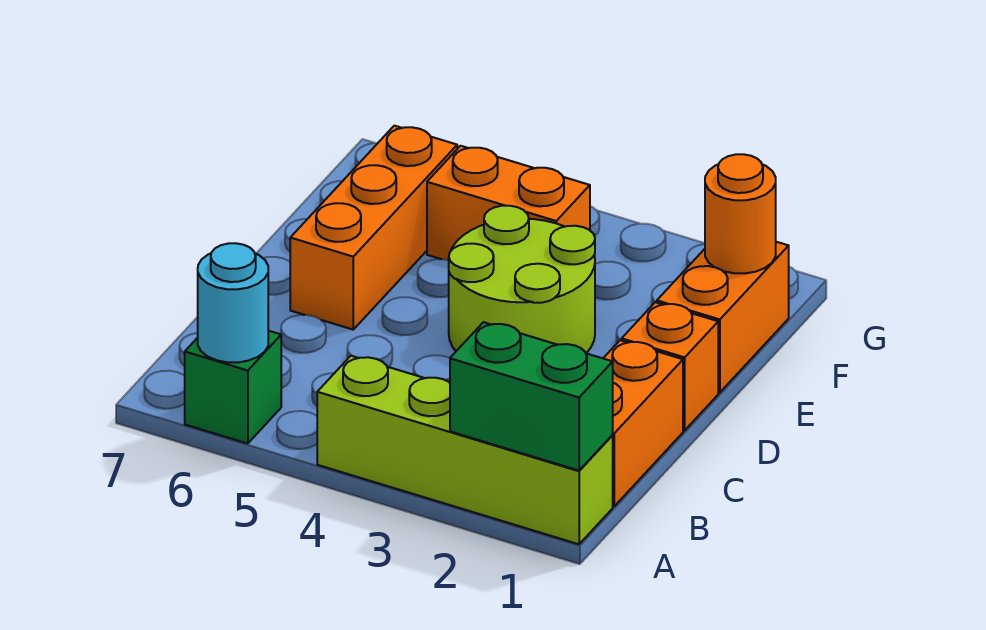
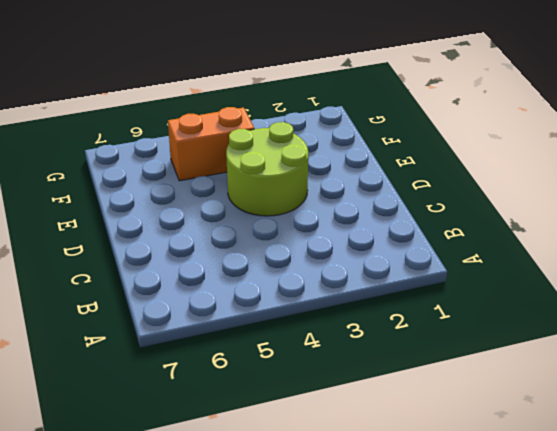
none -> lime brick A1:A4 level 1
none -> green brick A6 level 1

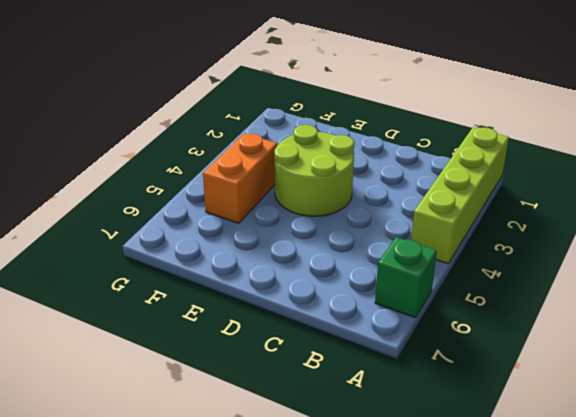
none -> orange brick B1:C1 level 1
none -> orange brick D1 level 1

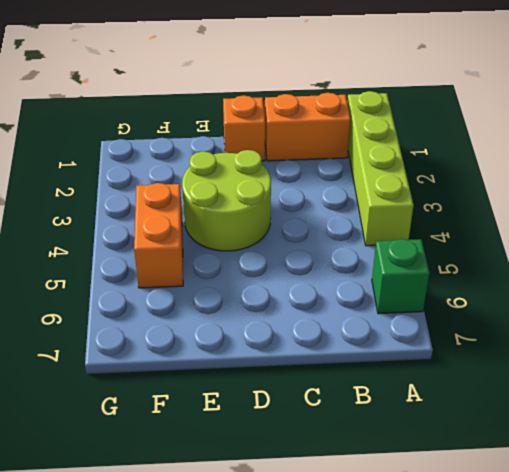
none -> orange brick D6:F6 level 1
none -> orange brick E1:F1 level 1

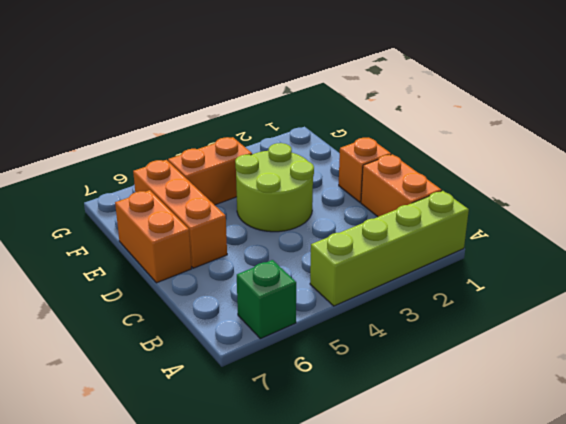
orange brick D7:E7 level 1 -> orange brick E1:F1 level 1
none -> green brick A1:A2 level 2
none -> cyan round brick A6 level 2

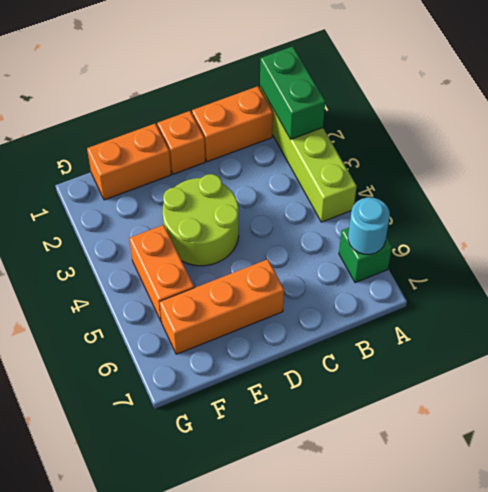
none -> orange round brick F1 level 2

